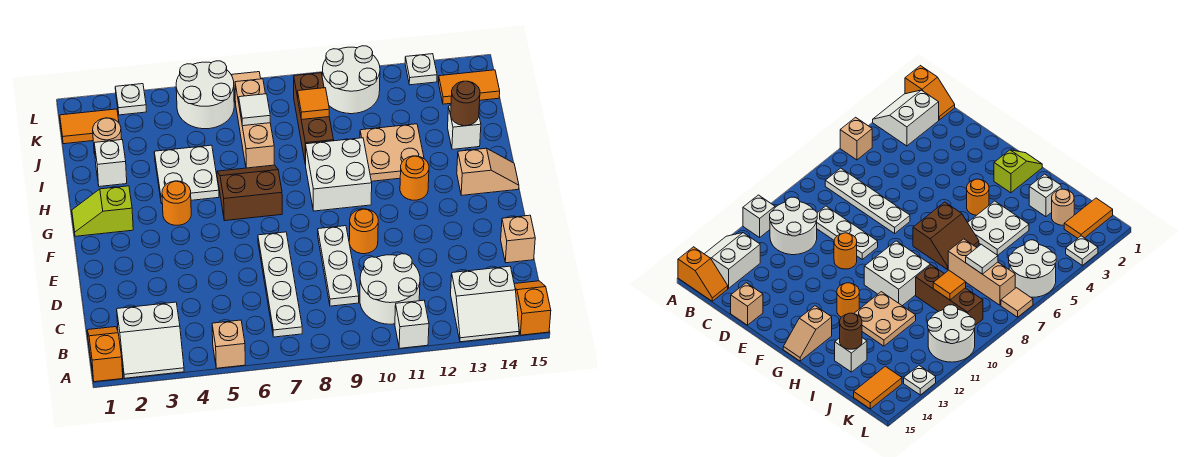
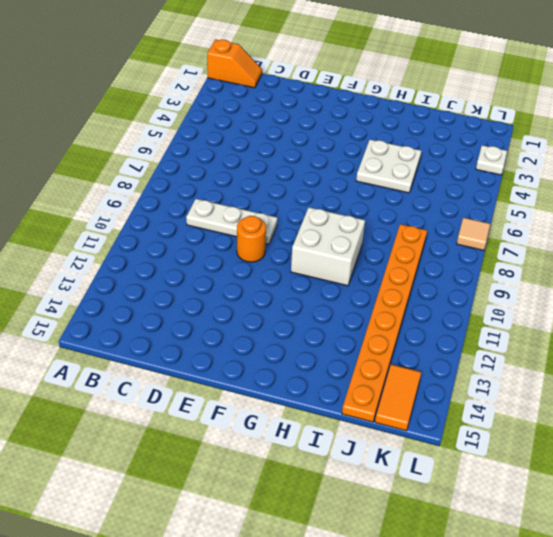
orange plate J8:J15 level 1 -> brown brick I9:K9 level 1
none -> white slope A2:B3 level 1 top B
none -> tan brick A5 level 1
none -> white brick A11 level 1
none -> white slope A13:B14 level 1 top B

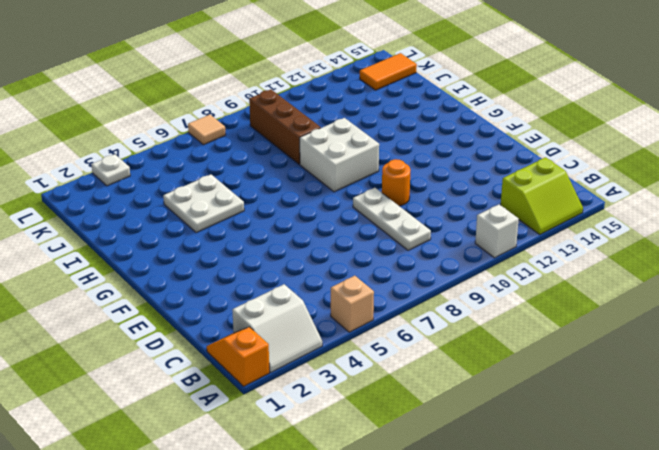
lime slope A13:B14 level 1 top B -> white slope A13:B14 level 1 top B
none -> orange slope A15:B15 level 1 top A
none -> white plate B7:E7 level 1
none -> white round brick B10:C11 level 1
none -> tan brick D15 level 1

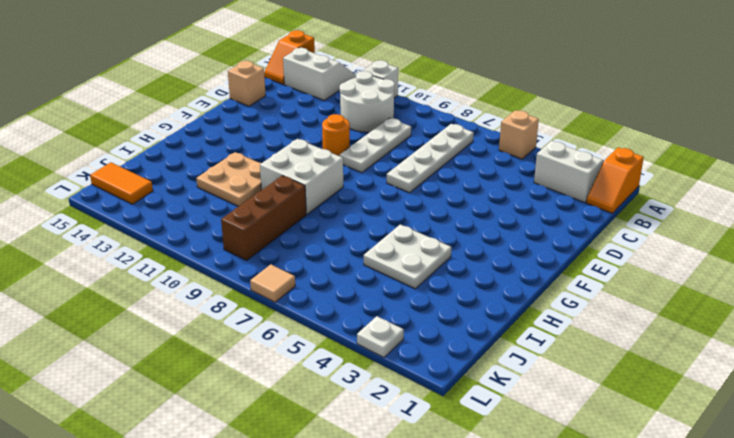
none -> lime slope G1:G2 level 1 top 2
none -> orange round brick G4 level 1
none -> brown slope G6:H7 level 1 top G
none -> orange round brick G12 level 1

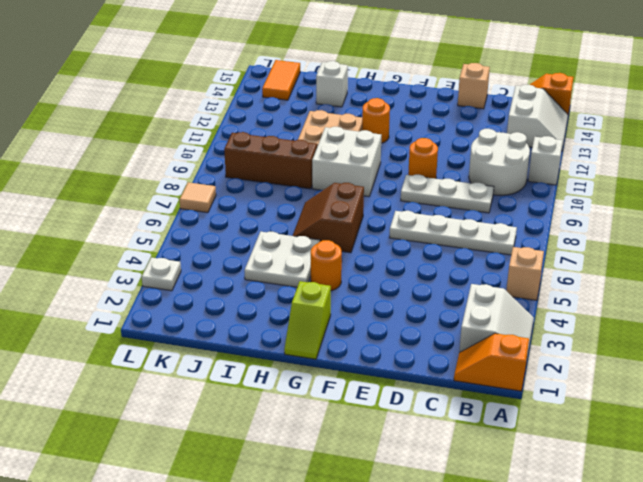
none -> tan slope G14:G15 level 1 top 14
none -> white brick I2 level 1
none -> tan brick I7:K7 level 1
none -> tan round brick J2 level 1

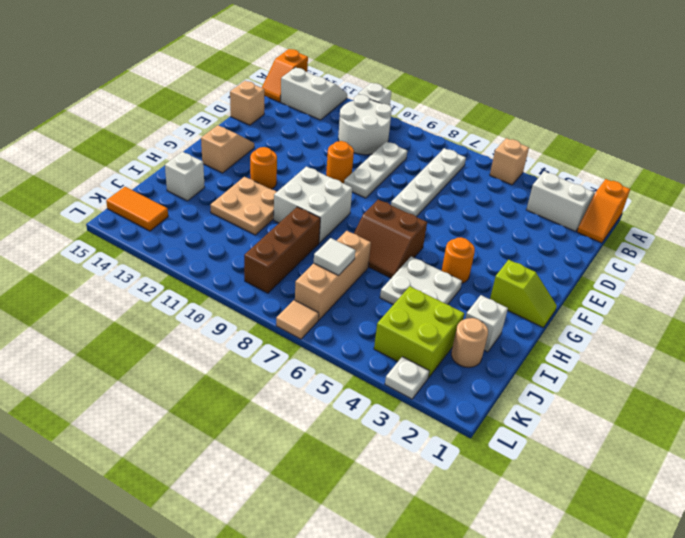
tan slope F14:G14 level 1 top G -> tan slope G14:G15 level 1 top 14
lime brick J3:K4 level 1 -> none
none -> orange tile K1:K2 level 1
none -> white round brick K5:L6 level 1
none -> white round brick K10:L11 level 1
none -> white plate L13 level 1

